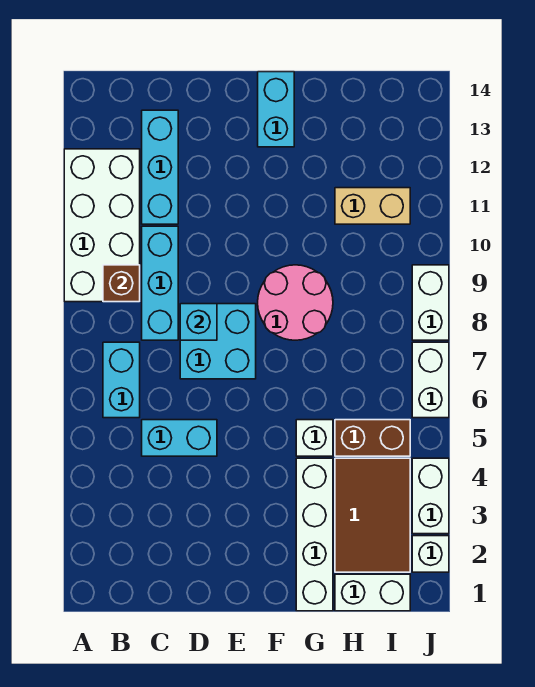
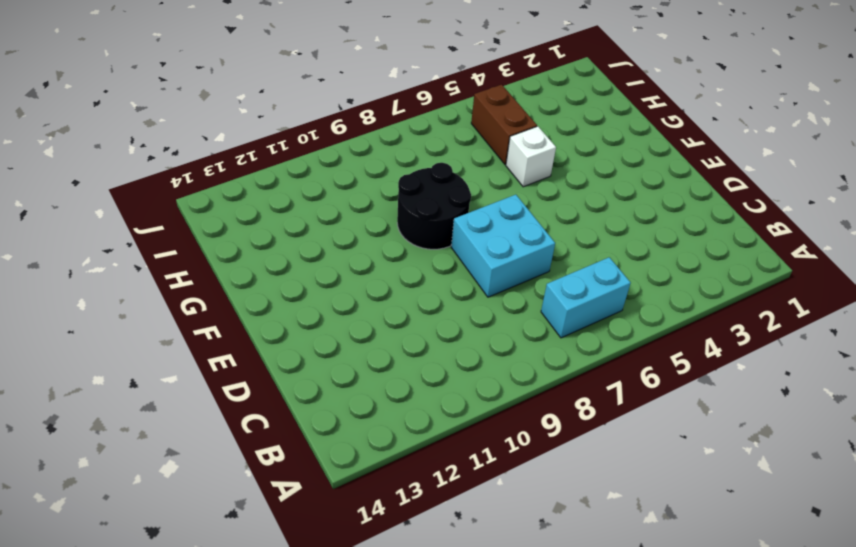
black round brick F8:G9 level 1 -> pink round brick F8:G9 level 1
none -> white brick A9:B12 level 1
none -> cyan brick C5:D5 level 1
none -> cyan brick C8:C10 level 1

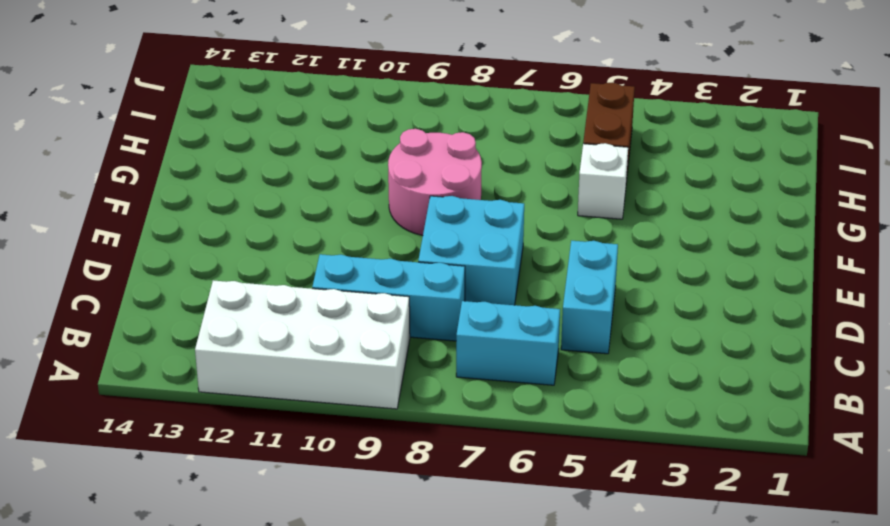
none -> cyan brick C11:C13 level 1
none -> cyan brick F13:F14 level 1
none -> white brick G1:G4 level 1

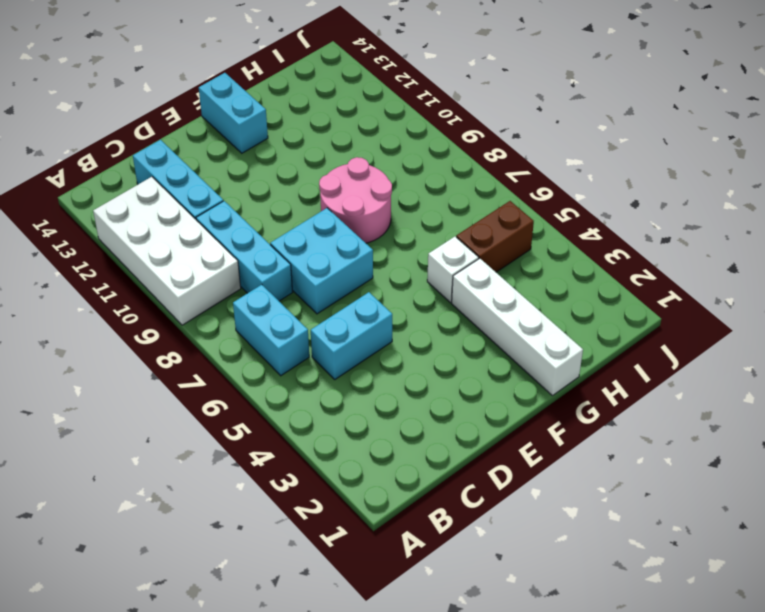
none -> white brick H1:I1 level 1
none -> brown tile H2:I4 level 1
none -> tan brick H11:I11 level 1

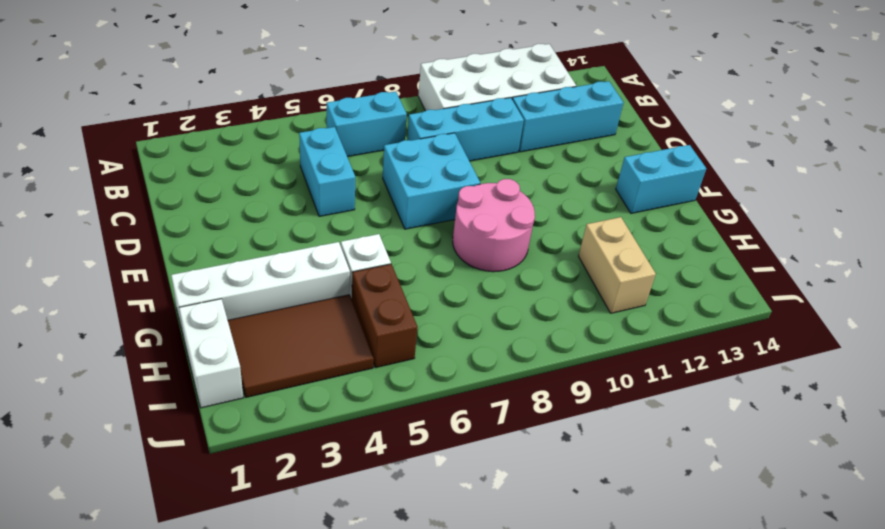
none -> white brick J2 level 1
none -> white brick J3:J4 level 1
none -> white brick J6:J7 level 1

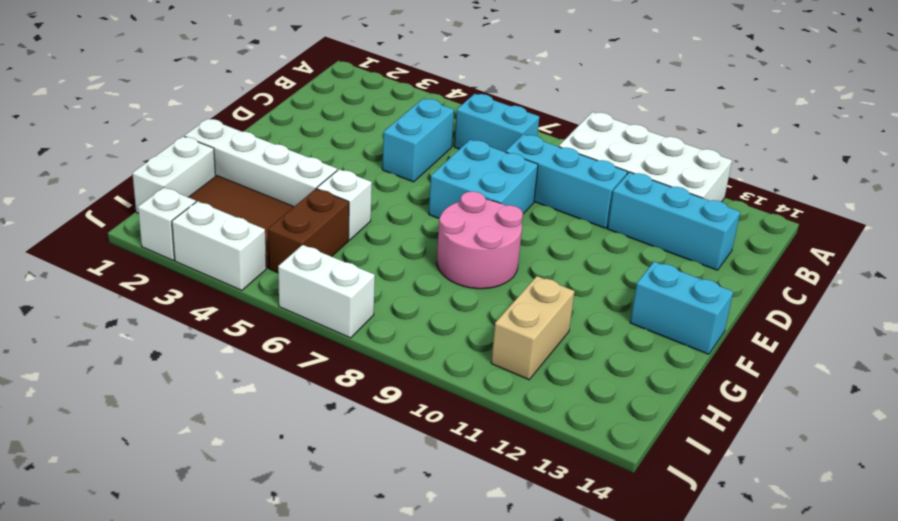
none -> white brick J8:J9 level 1
none -> brown brick B9 level 2
none -> cyan brick D8 level 2

